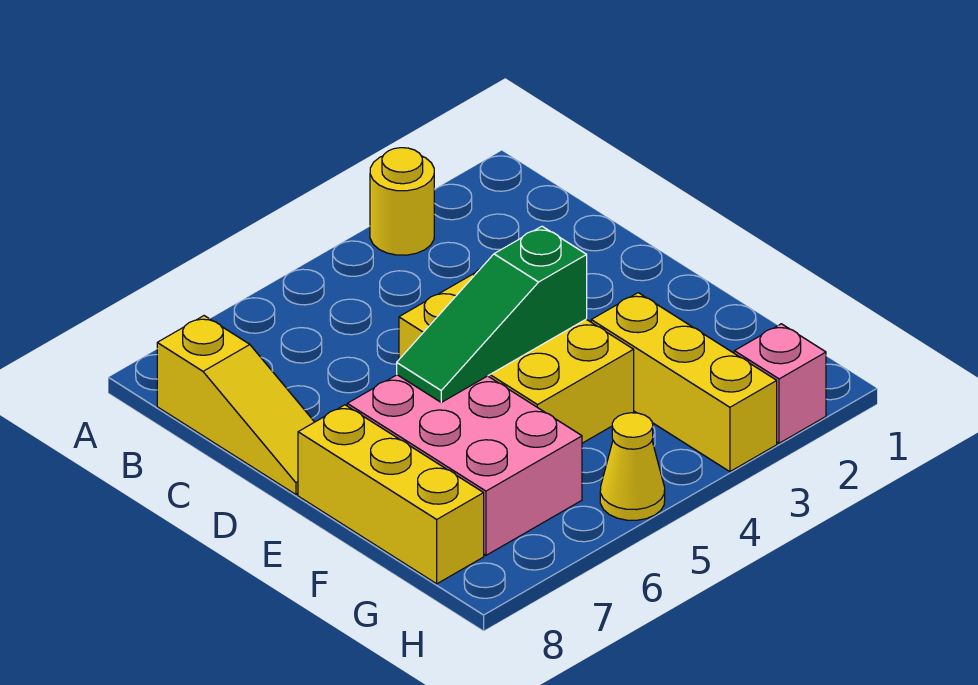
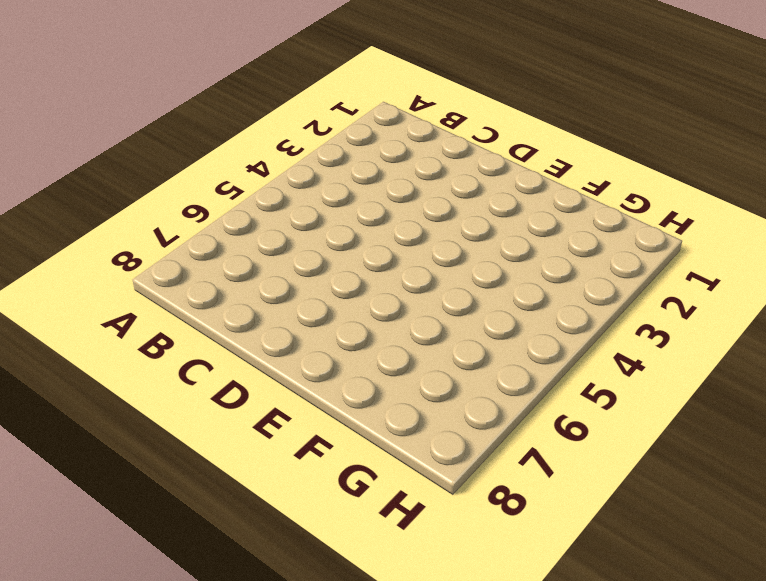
none -> yellow round brick A3 level 1
none -> yellow slope B8:D8 level 1 top B

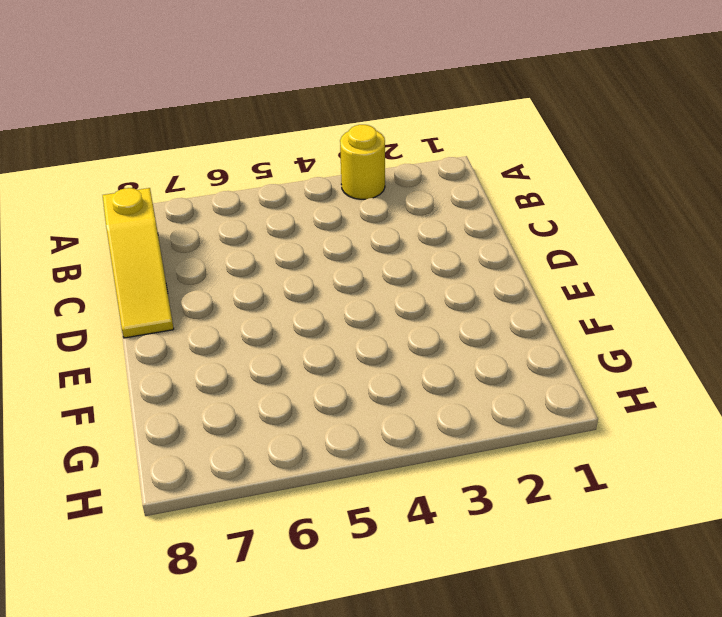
none -> yellow brick D4:F5 level 1
none -> pink brick E6:G7 level 1

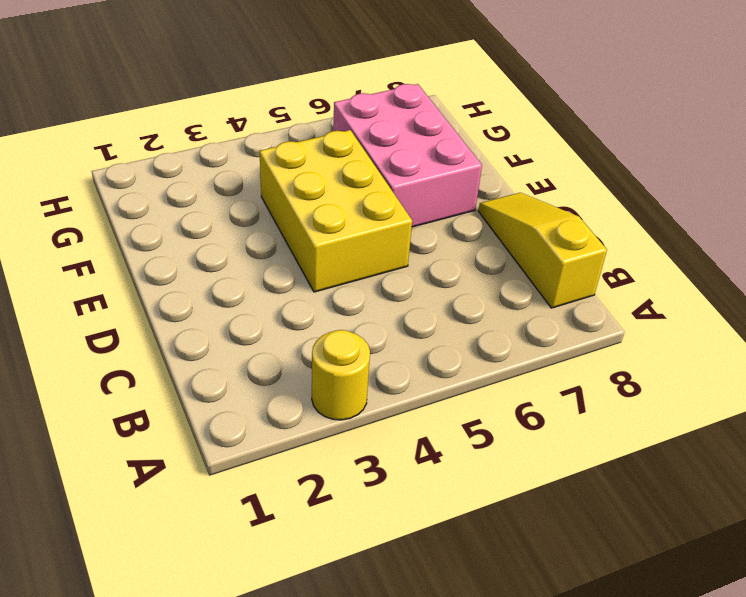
none -> yellow brick E8:G8 level 1
none -> yellow brick F3:H3 level 1

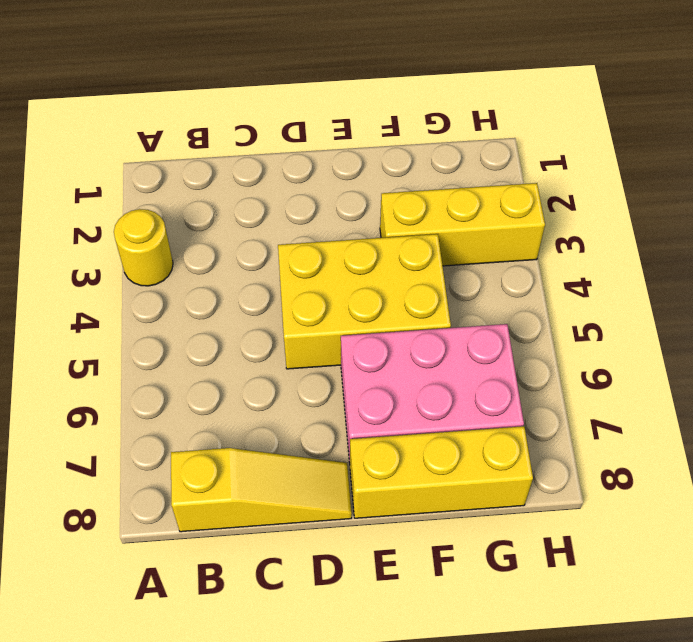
none -> pink brick H2 level 1
none -> yellow cone H5 level 1

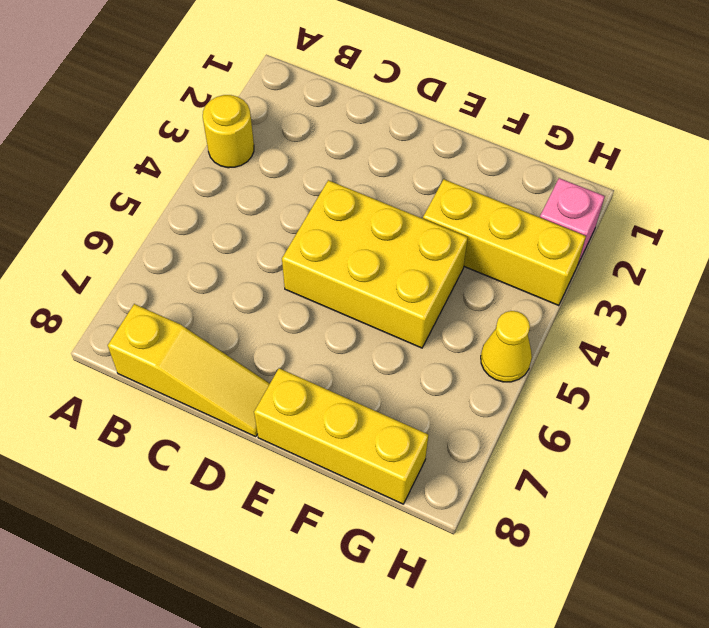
none -> pink brick E6:G7 level 1
none -> green slope E4:E6 level 2 top 4

